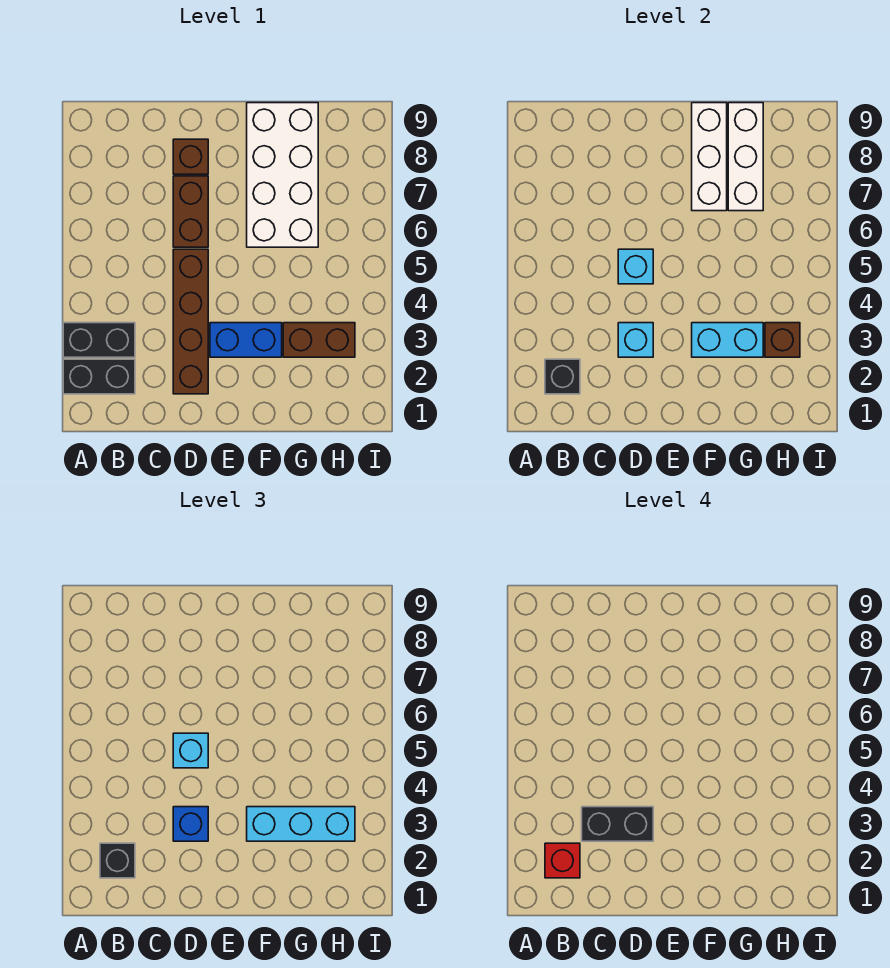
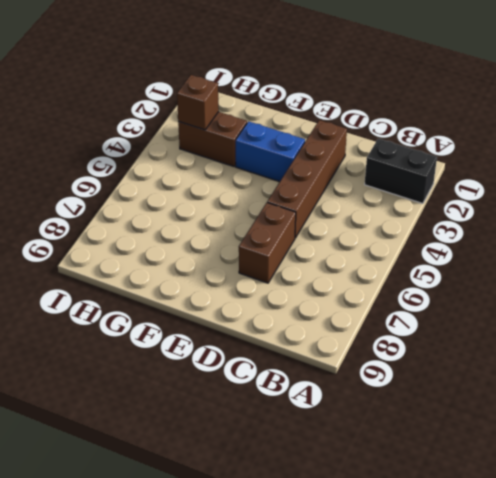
none -> black brick A3:B3 level 1
none -> brown brick D8 level 1
none -> white brick F6:G9 level 1

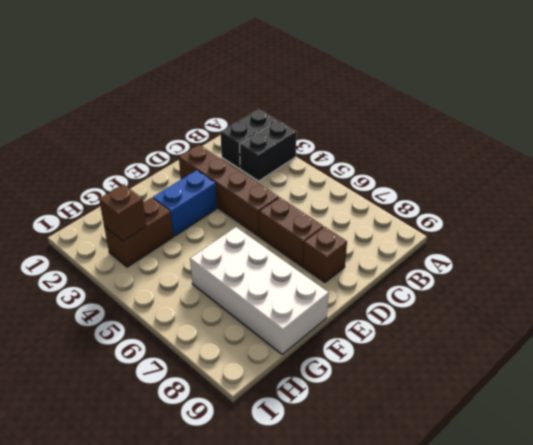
none -> black brick B2 level 2
none -> cyan brick D3 level 2
none -> cyan brick D5 level 2

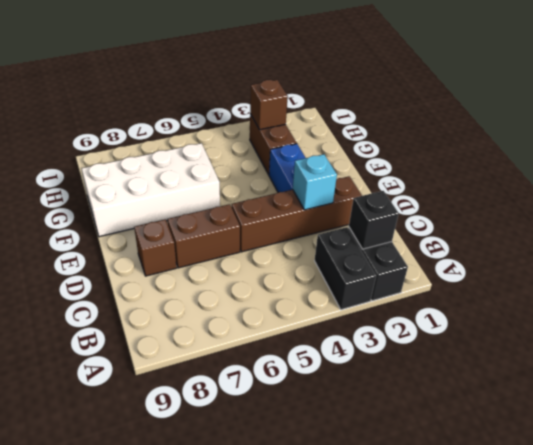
none -> cyan brick D5 level 2
none -> cyan brick F3:G3 level 2
none -> white brick F7:F9 level 2

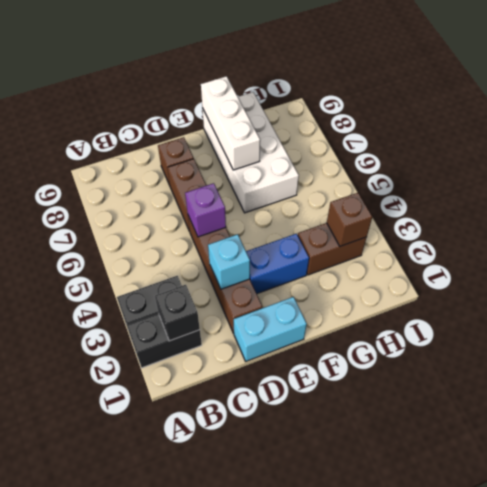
cyan brick D1:E1 level 1 -> cyan brick F3:G3 level 2
purple brick D5 level 2 -> cyan brick D5 level 2
none -> white brick G7:G9 level 2
none -> black brick B2 level 3
none -> blue brick D3 level 3

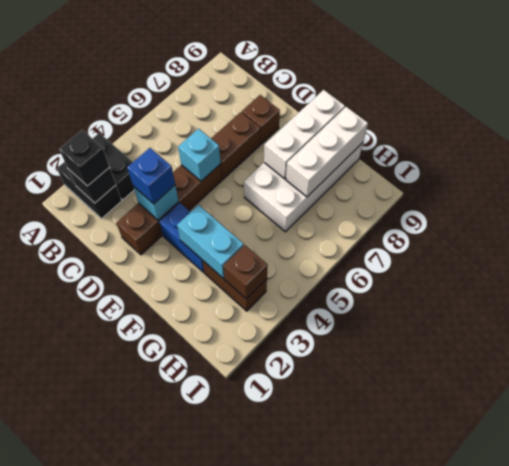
none -> cyan brick D5 level 3
none -> cyan brick F3:H3 level 3
none -> red brick B2 level 4

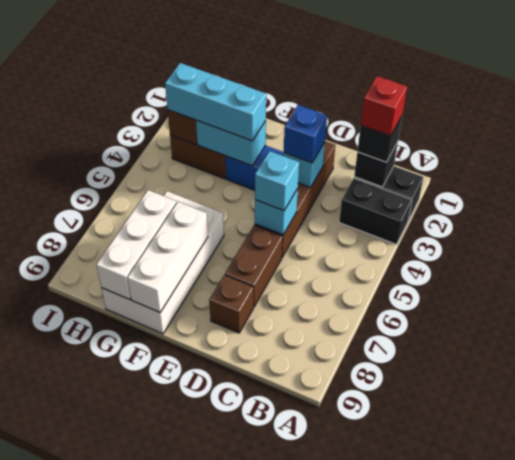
none -> black brick C3:D3 level 4

